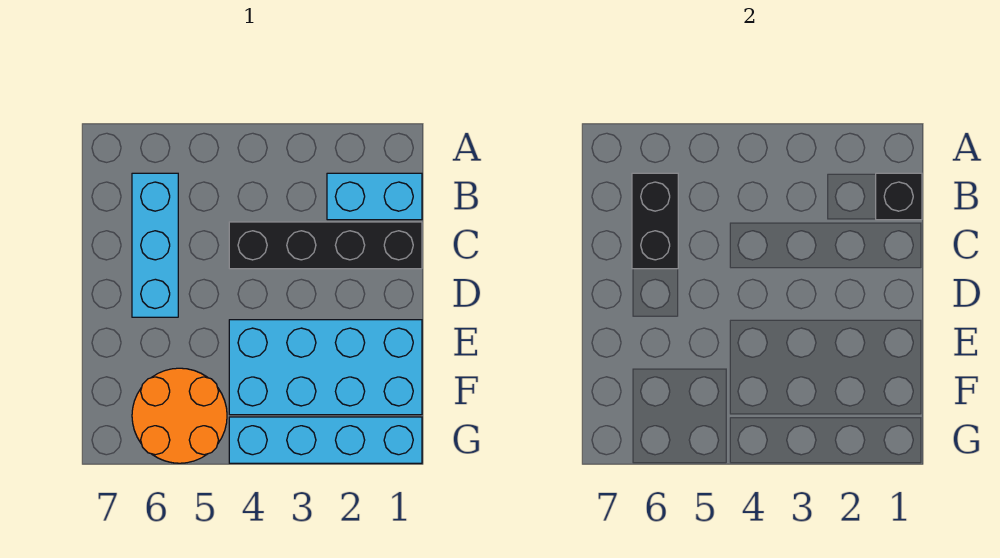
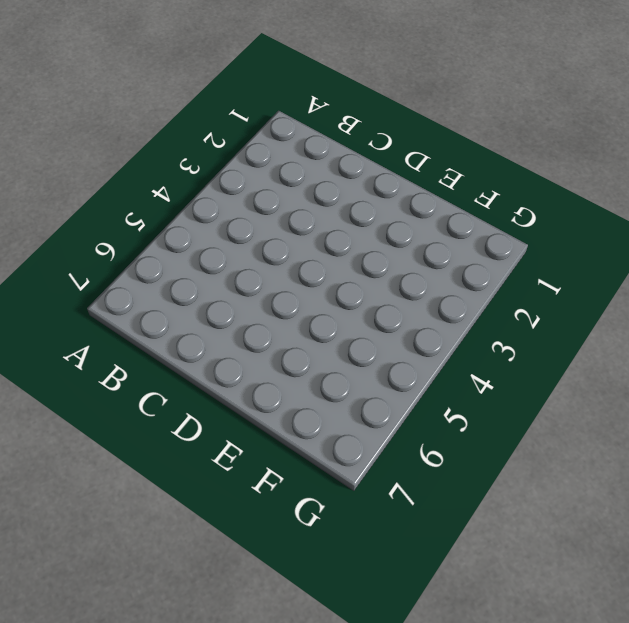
none -> cyan brick B1:B2 level 1
none -> cyan brick B6:D6 level 1

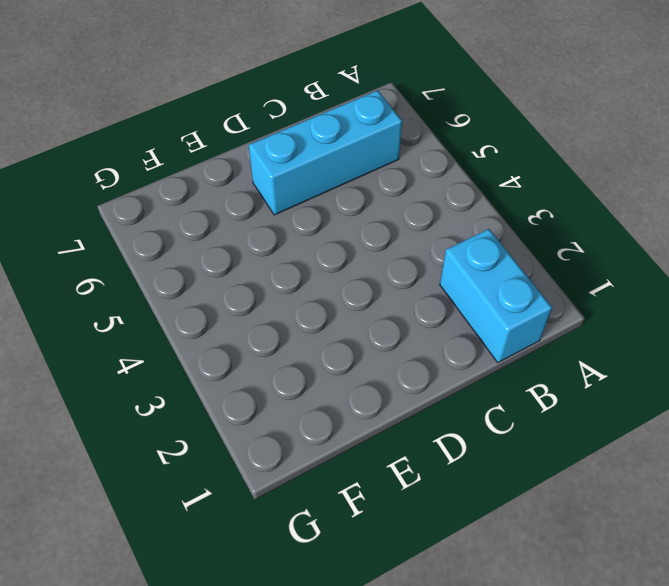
none -> black brick C1:C4 level 1
none -> cyan brick E1:F4 level 1

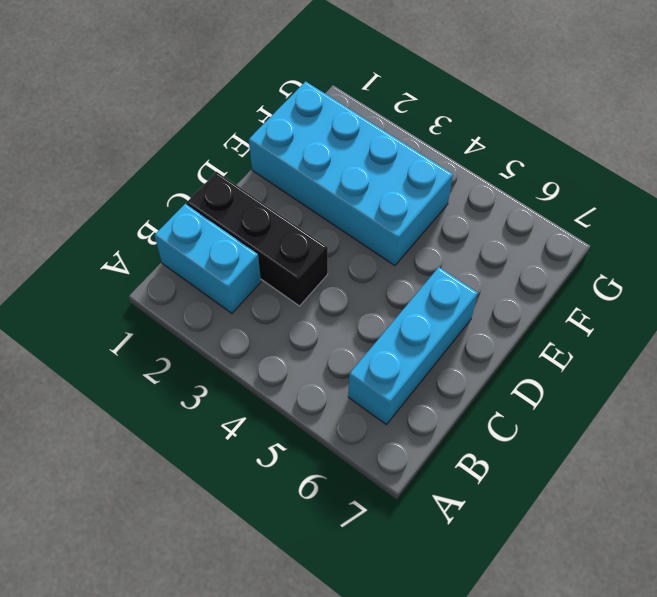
black brick C1:C3 level 1 -> black brick C1:C4 level 1
none -> orange round brick F5:G6 level 1
none -> cyan brick G1:G4 level 1

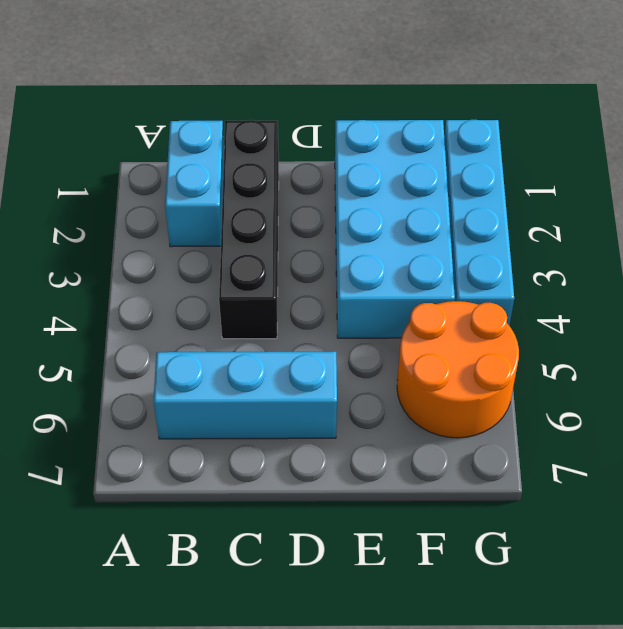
none -> black brick B1 level 2
none -> black brick B6:C6 level 2

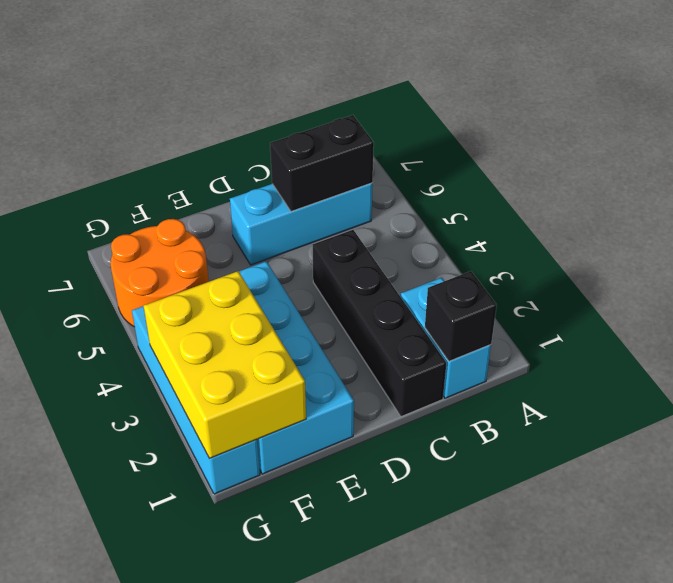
yellow brick F1:G3 level 2 -> none

